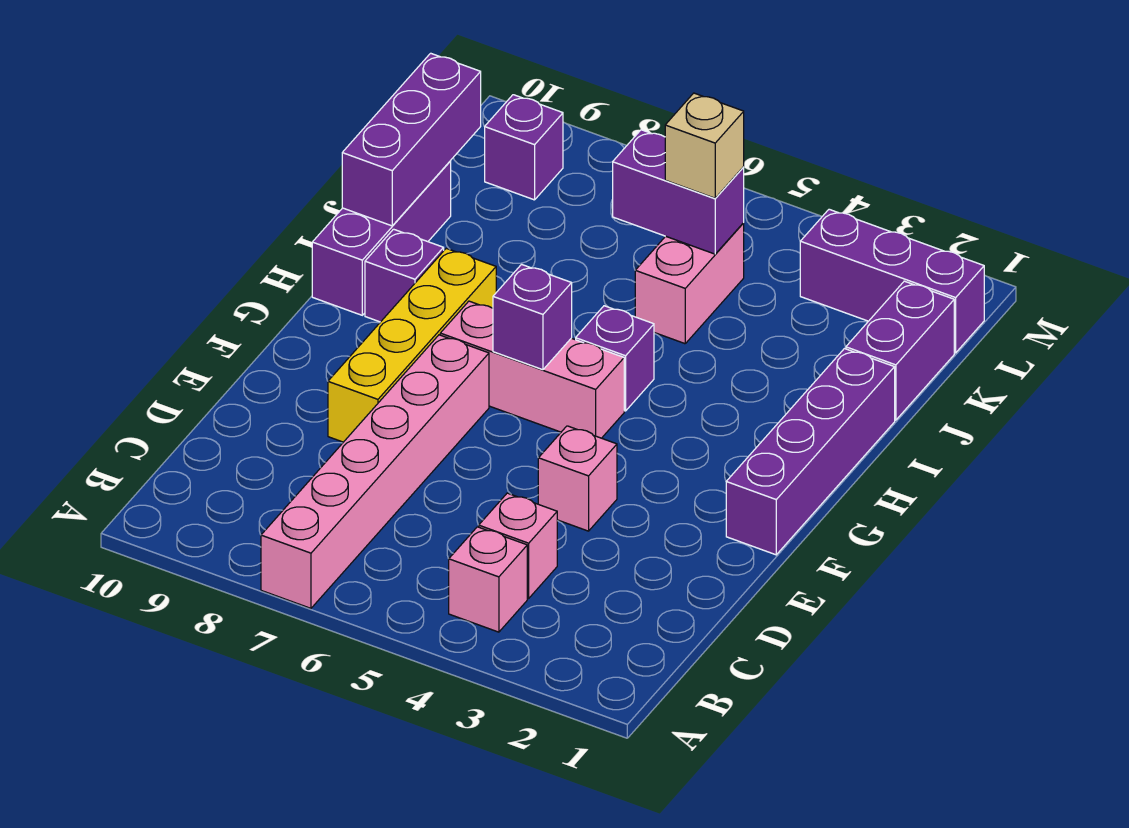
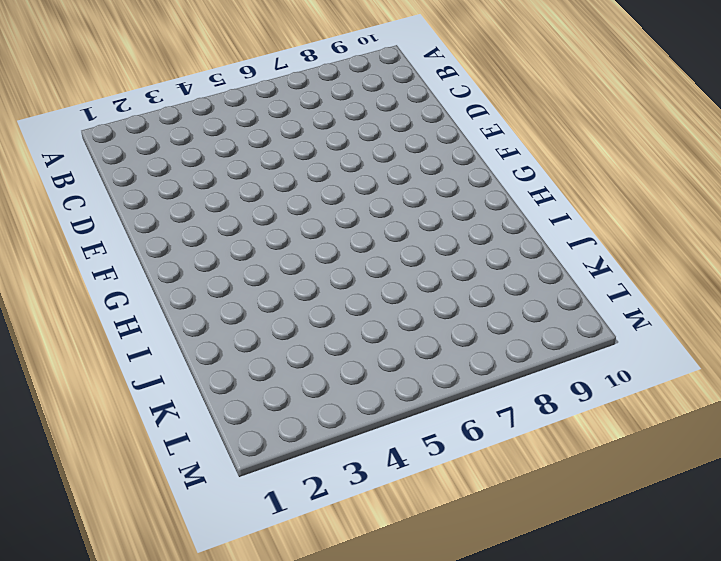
none -> pink brick A7:F7 level 1
none -> pink brick B4 level 1
none -> pink brick C4 level 1

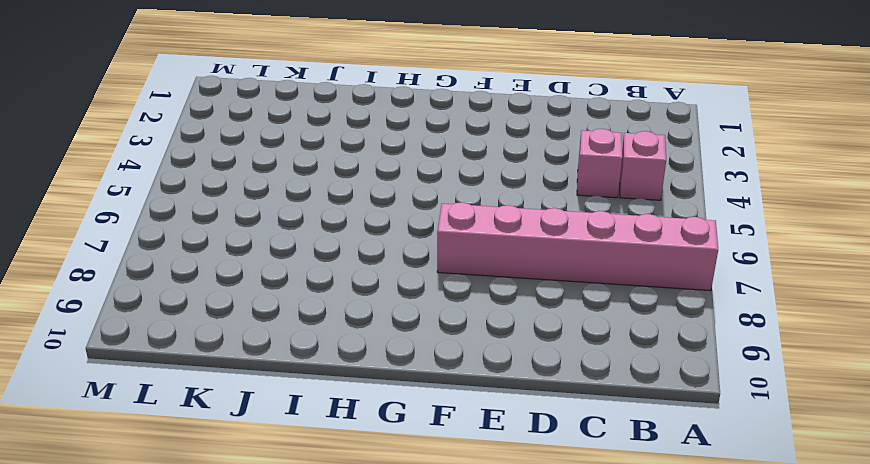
none -> pink brick E4 level 1
none -> yellow brick E8:H8 level 1
none -> purple brick F1:I1 level 1

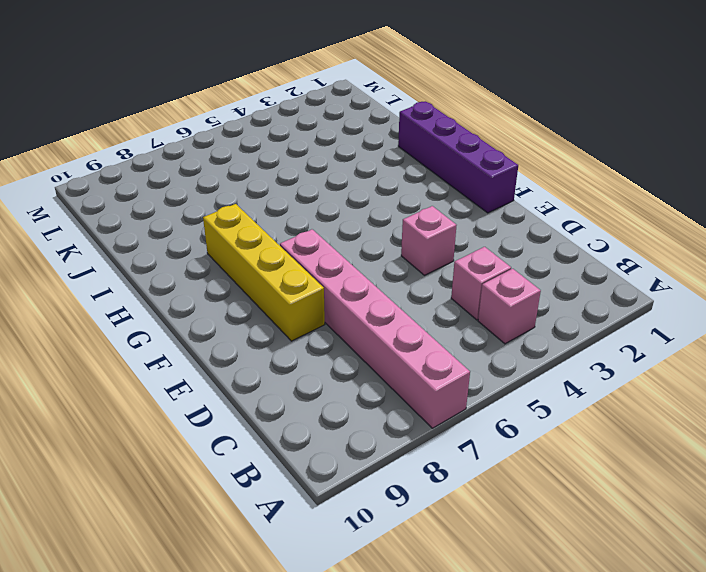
none -> pink brick G5:G7 level 1
none -> purple brick H5 level 1
none -> purple brick H9 level 1

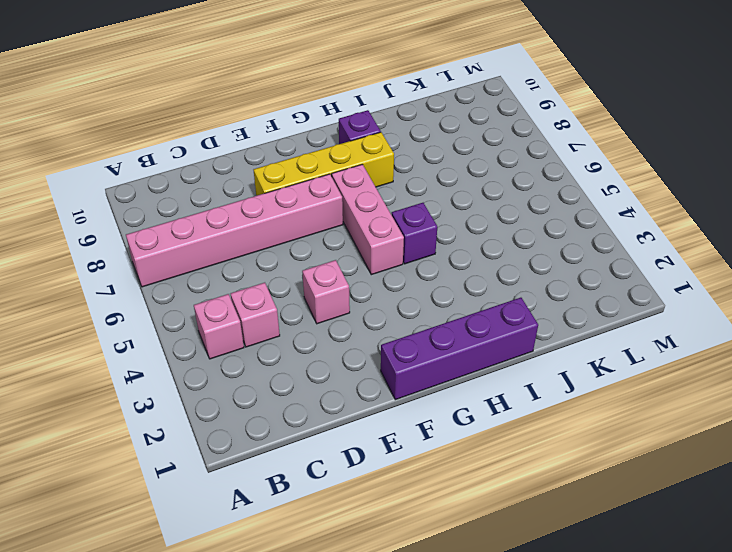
none -> purple brick H10:J10 level 1
none -> purple brick J1:K1 level 1
none -> pink brick J5:K5 level 1

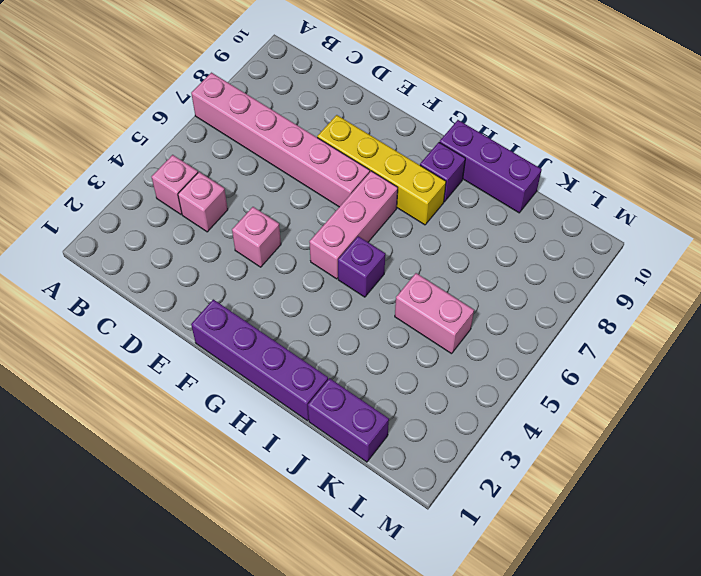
none -> purple brick L1:L3 level 1
none -> purple brick L9 level 1
none -> purple brick G6 level 2

